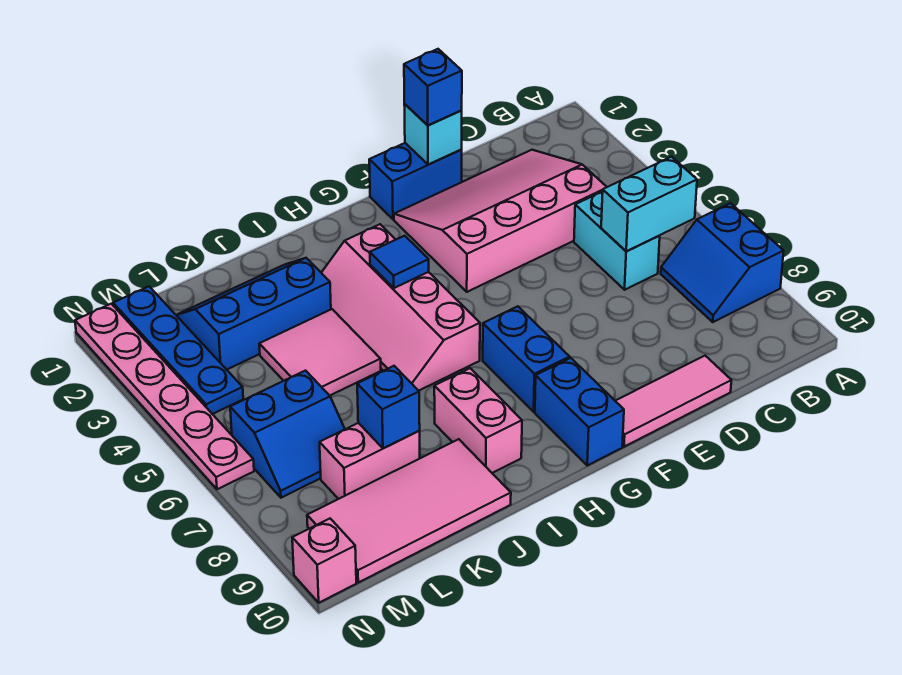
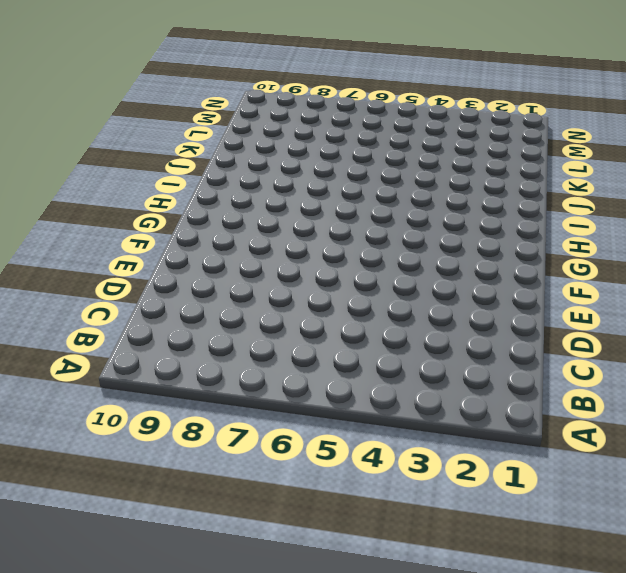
none -> blue slope A7:B8 level 1 top A
none -> pink slope C2:F4 level 1 top 4
none -> cyan brick C5:C6 level 1

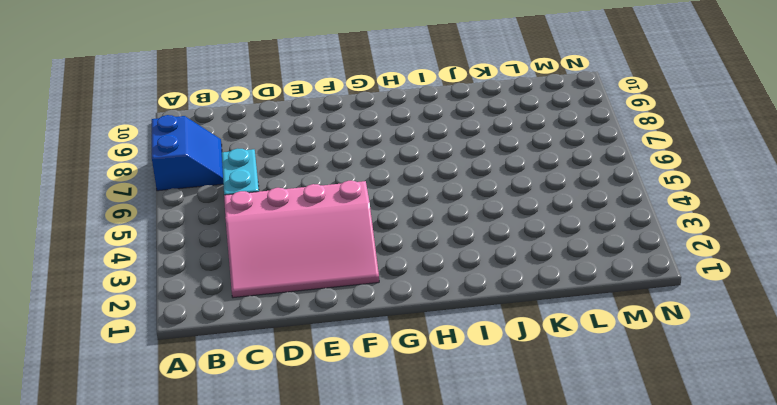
none -> pink tile D10:F10 level 1
none -> blue brick E1:F1 level 1
none -> blue brick G7:G8 level 1

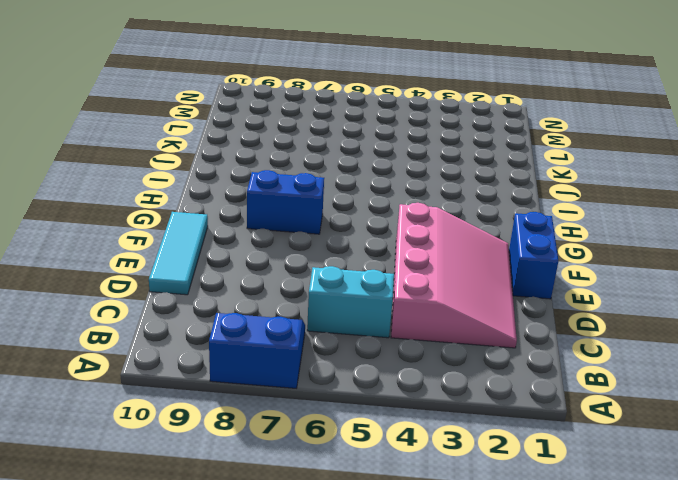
cyan tile D10:F10 level 1 -> pink tile D10:F10 level 1
none -> blue brick G9:G10 level 1
none -> pink slope H3:I6 level 1 top H
none -> pink brick I8:I9 level 1

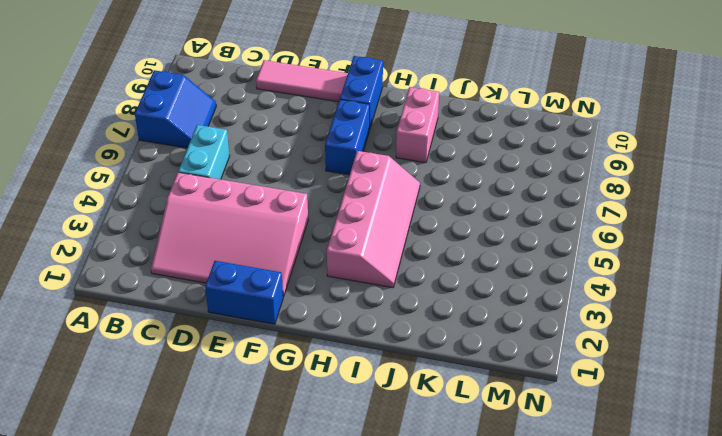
none -> blue slope J2:L3 level 1 top 3
none -> pink tile J4:K5 level 1
none -> pink tile J9:M10 level 1

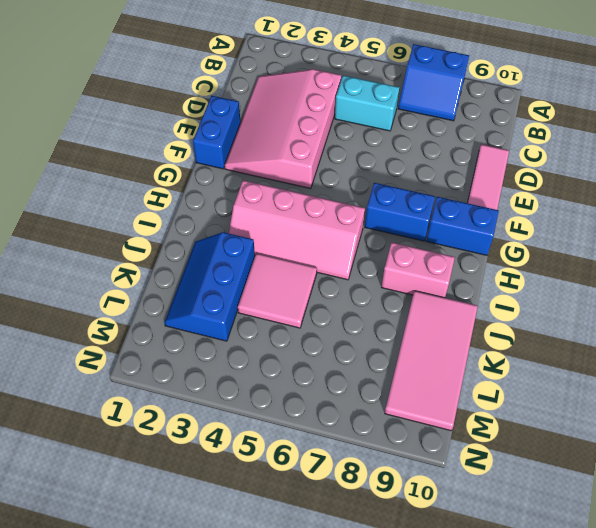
none -> pink brick K8:L8 level 1
none -> blue slope L6:M7 level 1 top 6
none -> blue plate M1:M4 level 1

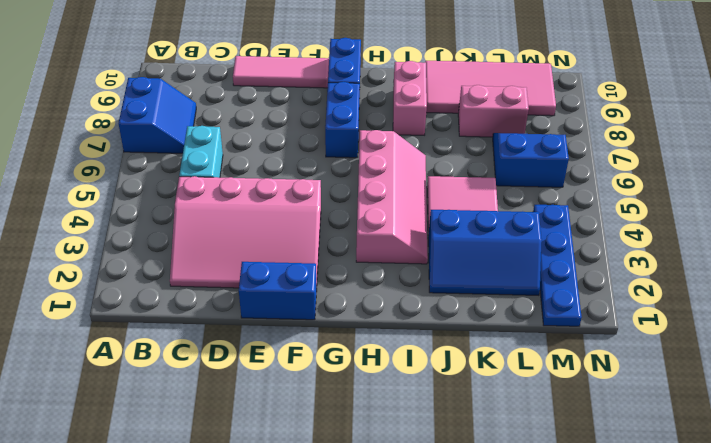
none -> pink plate N1:N6 level 1
none -> pink brick N10 level 1
none -> cyan brick B6:C6 level 2

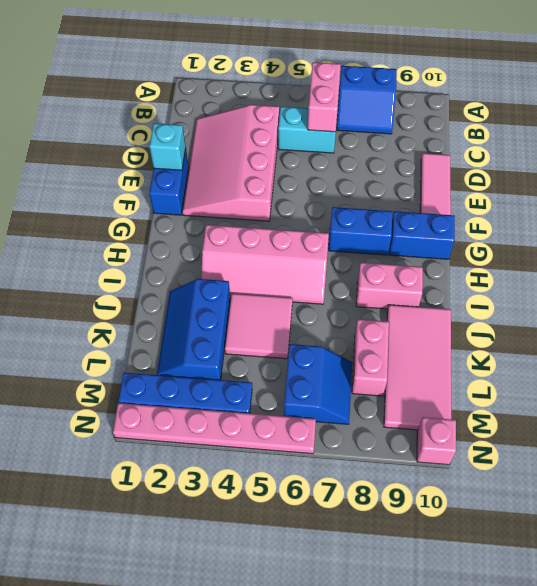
pink brick B6:C6 level 2 -> cyan brick B6:C6 level 2
none -> blue tile H4 level 2
none -> blue brick K8 level 2
none -> blue brick E1 level 3

